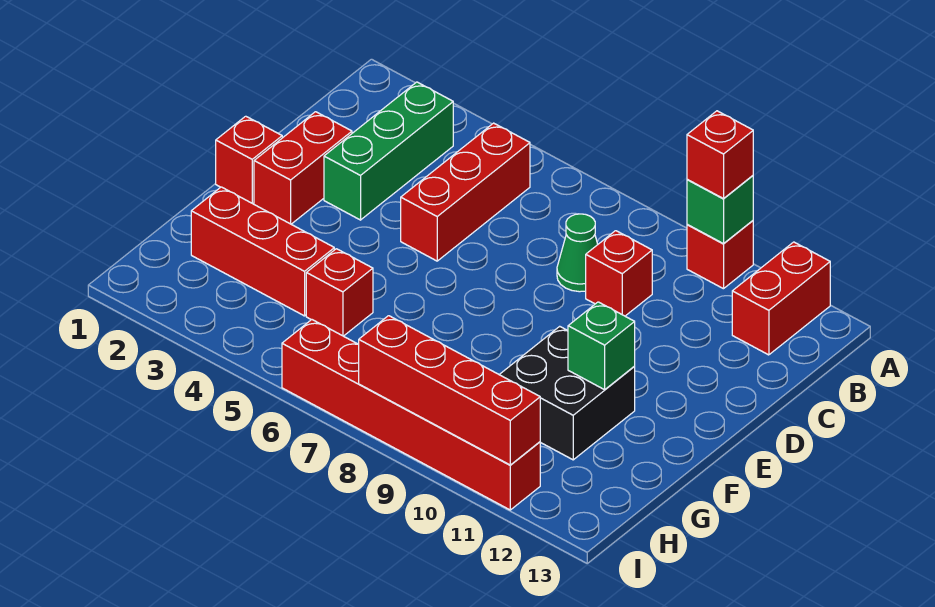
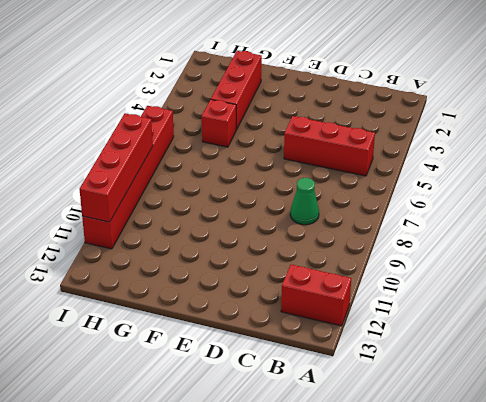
none -> red brick A10 level 1
none -> green brick B3:D3 level 1
none -> red brick C9 level 1

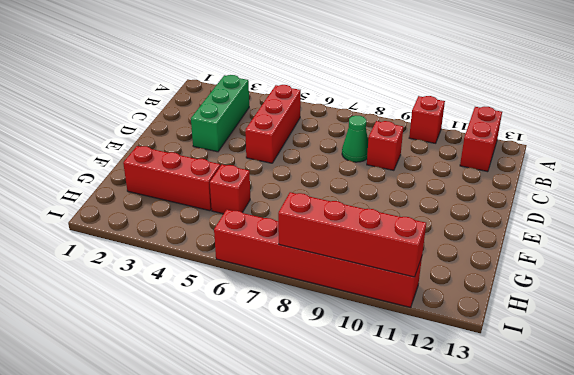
none -> red brick D2:E2 level 1
none -> red brick E1 level 1
none -> black brick F10:G11 level 1

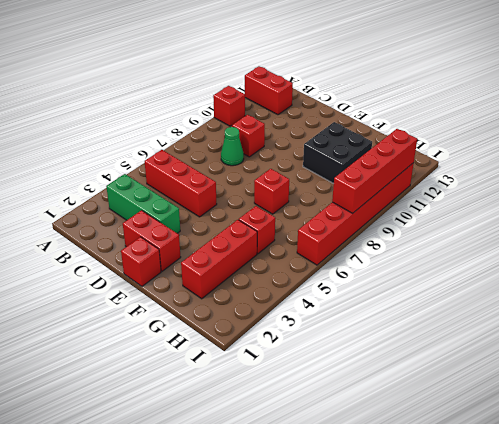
red brick F7 level 1 -> red brick A10 level 3
none -> green brick A10 level 2
none -> green brick F11 level 2

